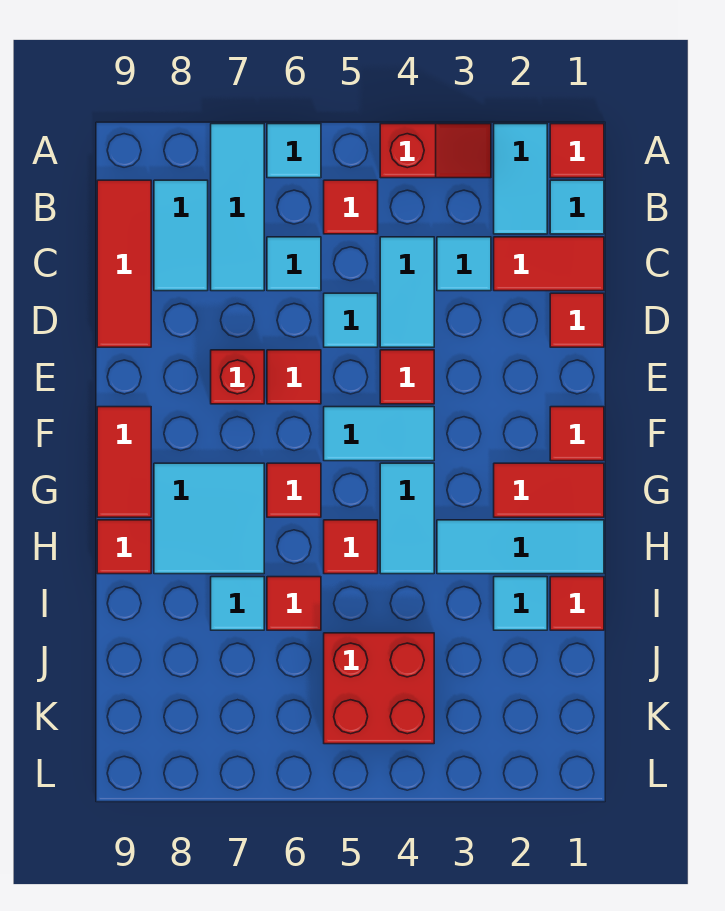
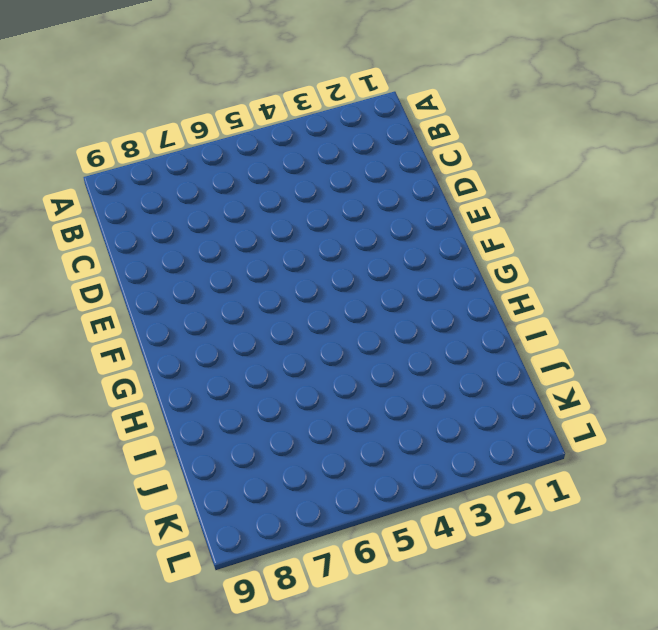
none -> red tile A1 level 1
none -> cyan tile A2:B2 level 1
none -> red slope A3:A4 level 1 top 4
none -> cyan tile A6 level 1

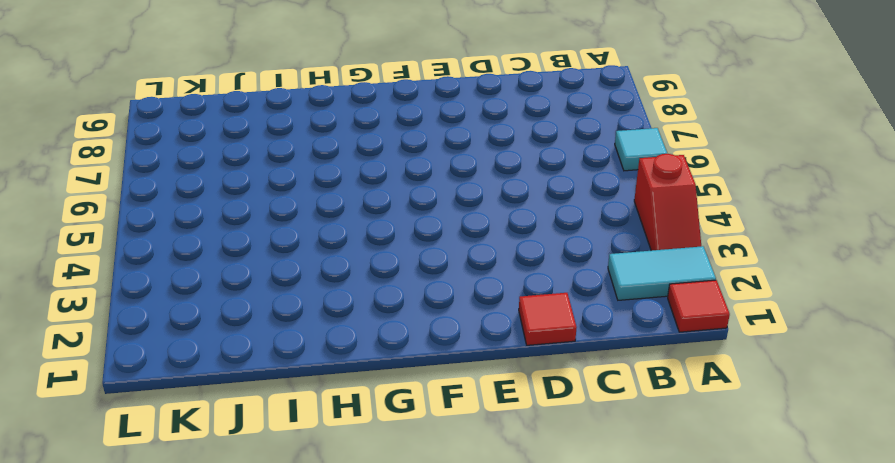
none -> cyan tile A7:C7 level 1
none -> cyan tile B1 level 1
none -> red tile B5 level 1
none -> cyan tile B8:C8 level 1

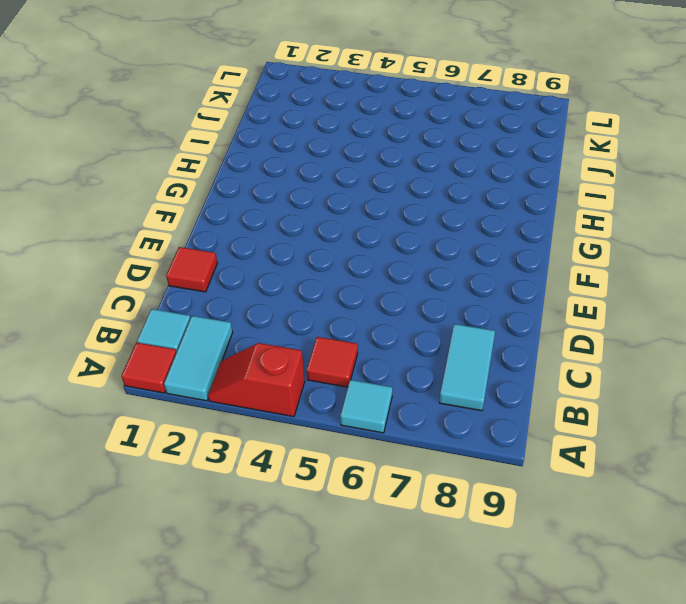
none -> cyan tile A7:C7 level 1
none -> red tile B9:D9 level 1
none -> red tile C1:C2 level 1
none -> cyan tile C3 level 1

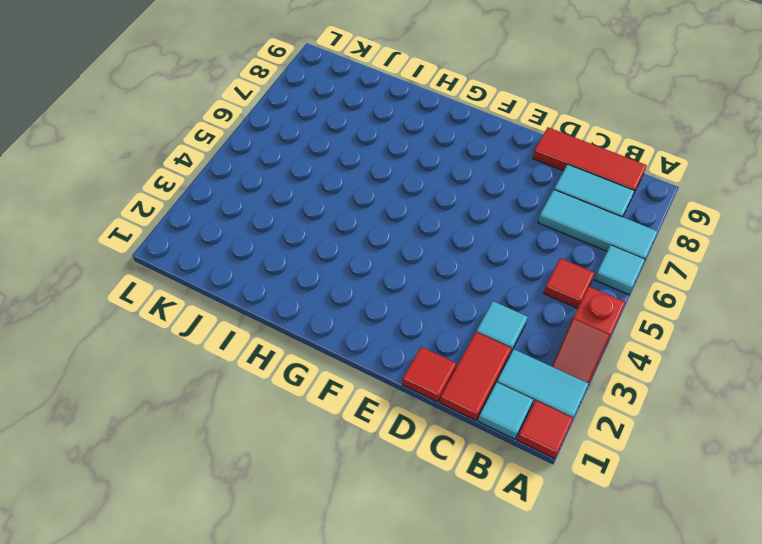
none -> cyan tile C4:D4 level 1
none -> cyan tile C6 level 1
none -> cyan tile D5 level 1
none -> red tile E4 level 1

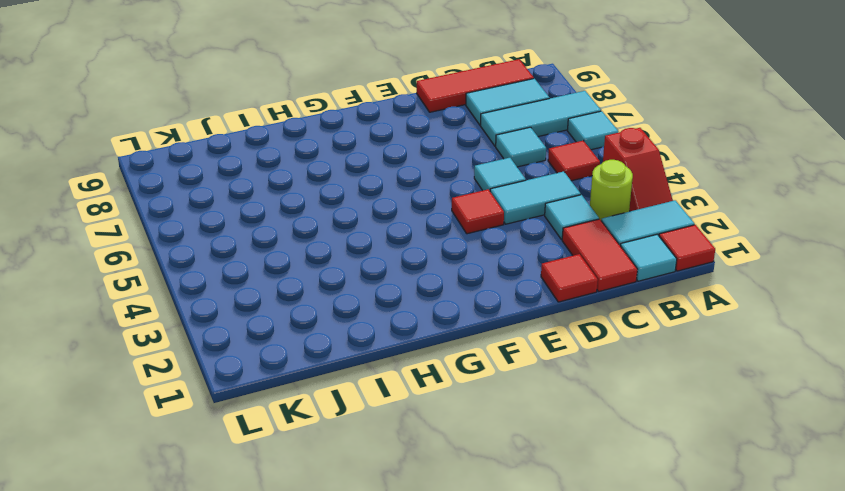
lime round brick B3 level 1 -> none
none -> red tile E6 level 1
none -> red brick E7 level 1
none -> red tile F1 level 1
none -> cyan tile F4:F5 level 1

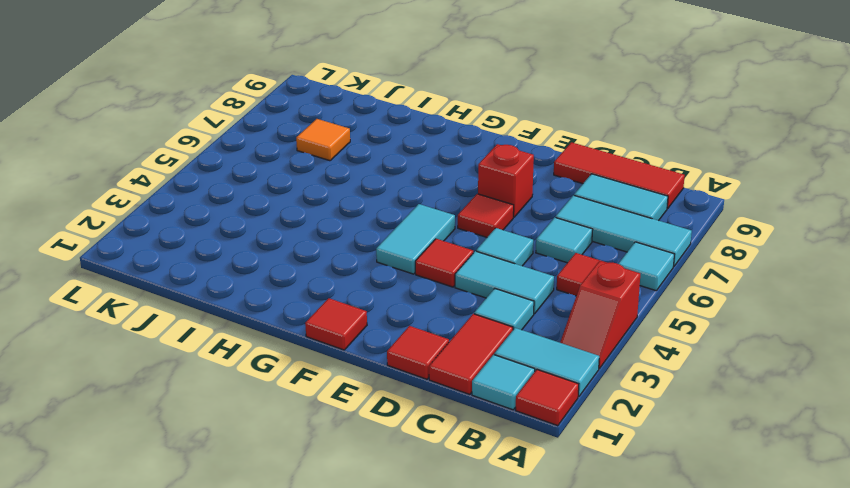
orange tile J7 level 1 -> none
none -> red tile F9:G9 level 1
none -> red tile G1:G2 level 1
none -> cyan tile G4:H4 level 1
none -> red tile G6 level 1

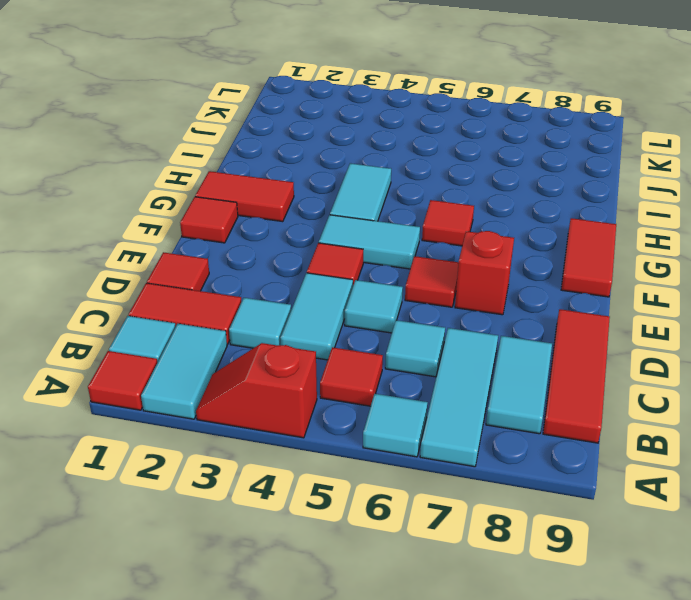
none -> cyan tile G7:H8 level 1
none -> cyan tile H1:H3 level 1
none -> red tile H5 level 1
none -> red tile H9 level 1

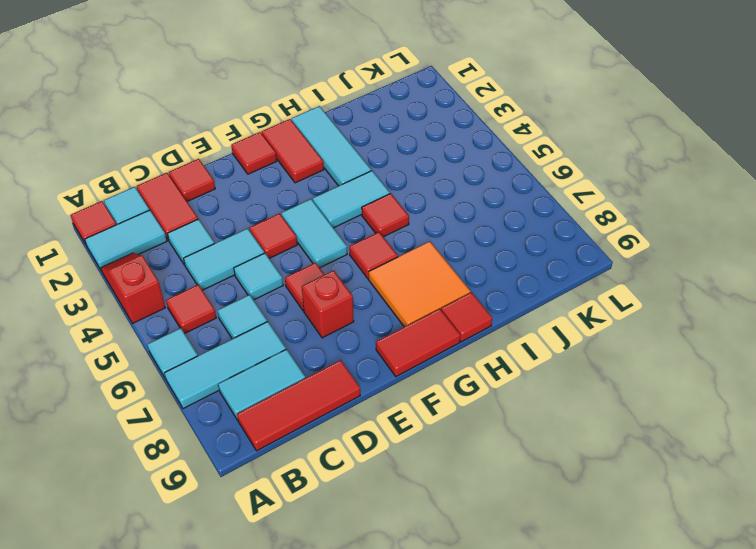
orange tile G7:H8 level 1 -> cyan tile G7:H8 level 1
none -> red tile I1 level 1
none -> cyan tile I2 level 1
none -> red tile I6 level 1
none -> cyan tile I7 level 1

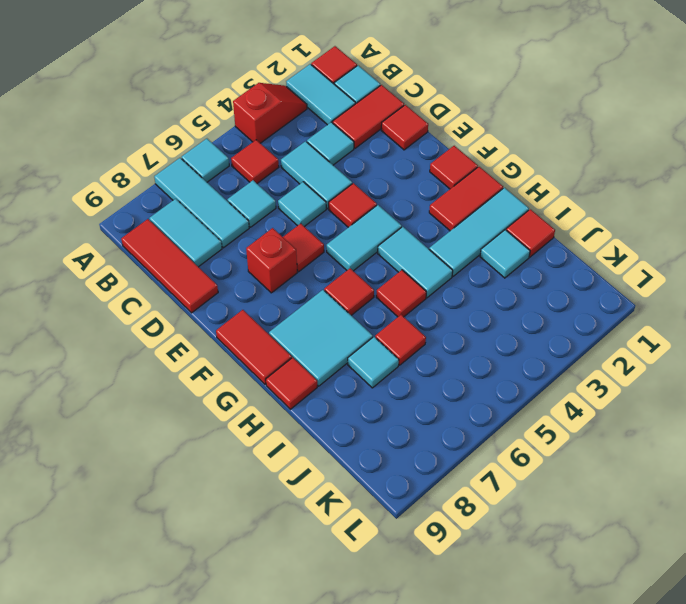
none -> red brick J4:K5 level 1

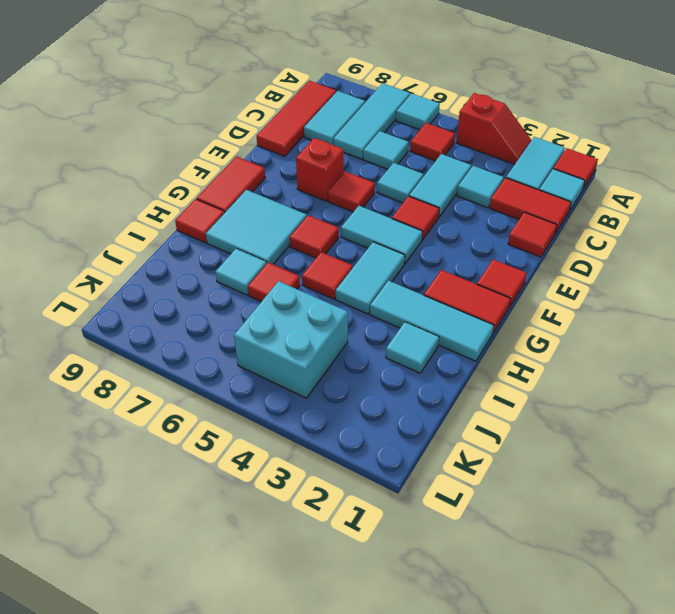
cyan brick J4:K5 level 1 -> red brick J4:K5 level 1
none -> red tile I1 level 1

